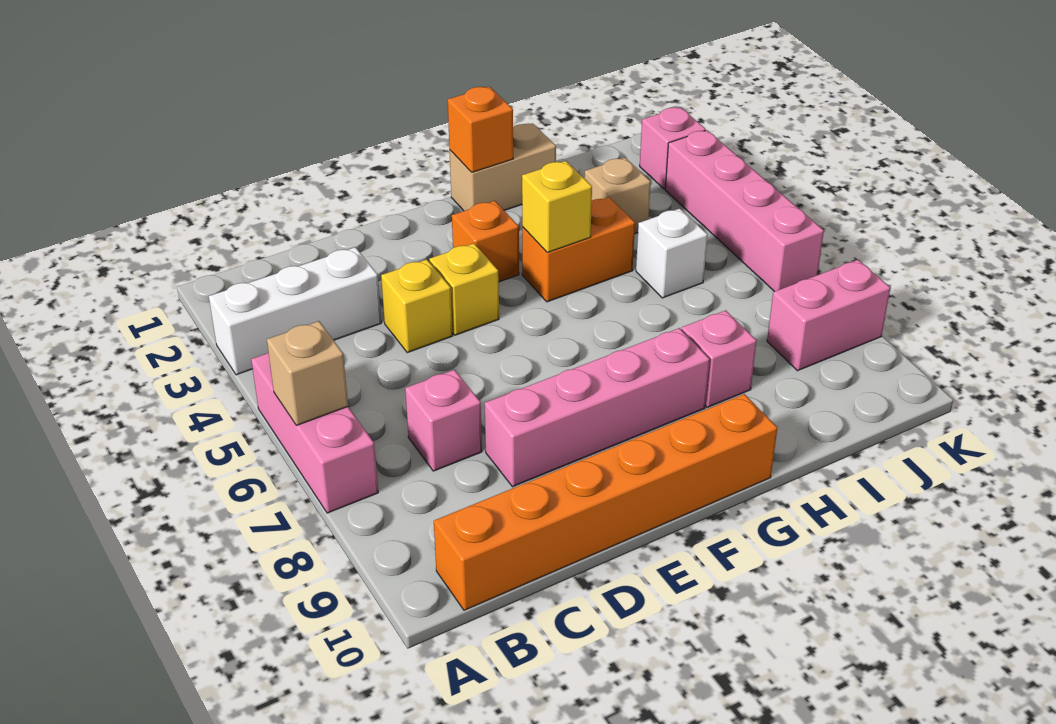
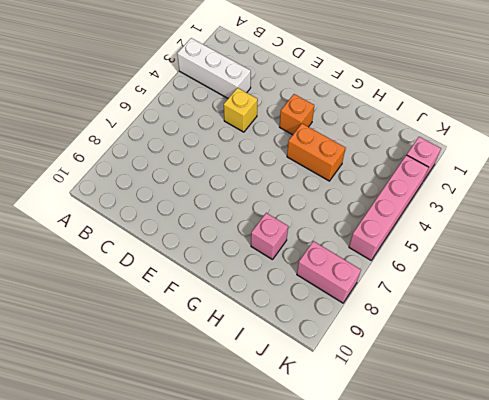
none -> pink brick A5:A7 level 1
none -> orange brick B10:G10 level 1
none -> pink brick C7 level 1

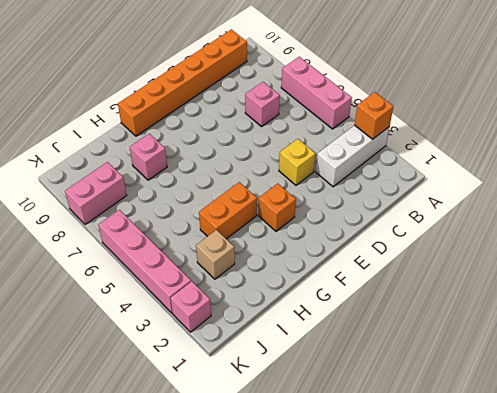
orange brick A3 level 2 -> orange brick G1 level 2
none -> pink brick D8:G8 level 1
none -> yellow brick E4 level 1
none -> tan brick G1:H1 level 1

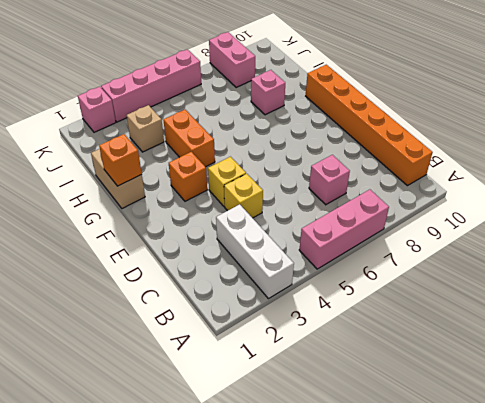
none -> pink brick D8:G8 level 1
none -> white brick I5 level 1
none -> tan brick A6 level 2

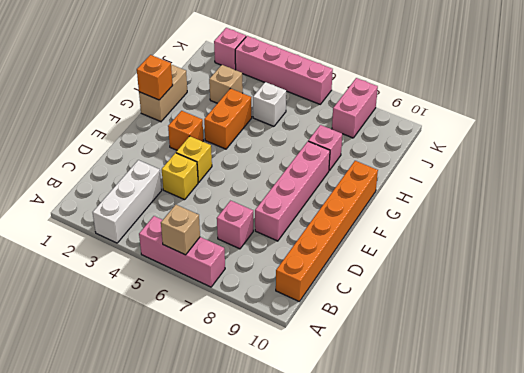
none -> yellow brick G4 level 2

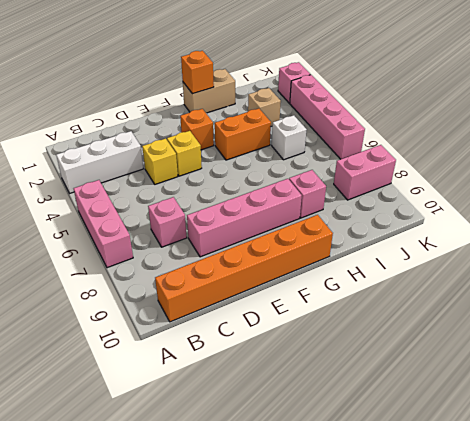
none -> tan brick A6 level 2
none -> yellow brick G4 level 2

